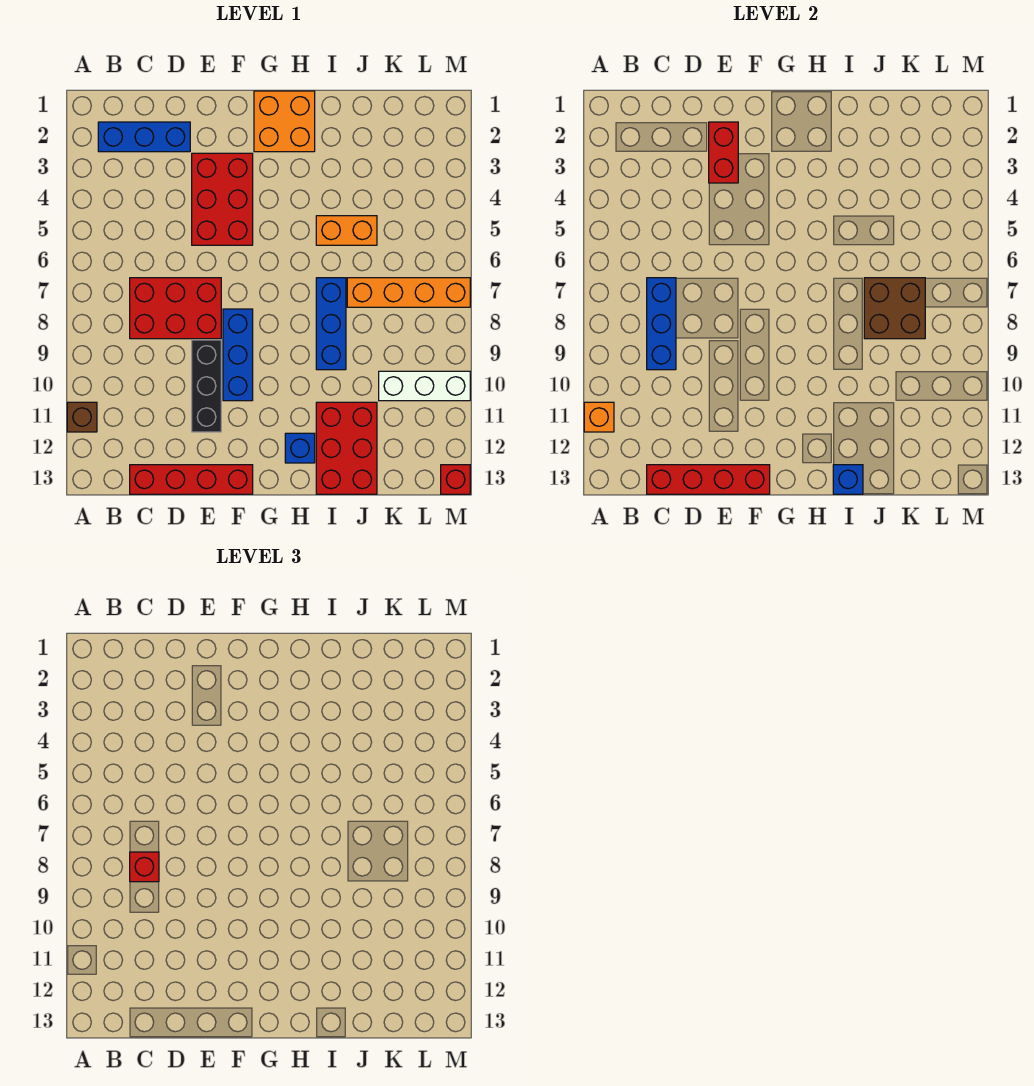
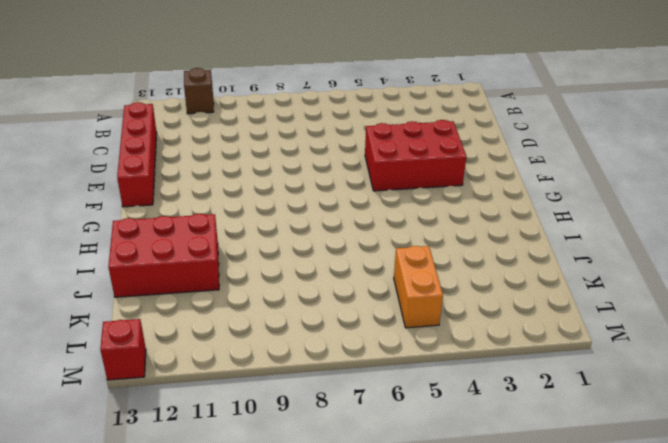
orange brick K5:L5 level 1 -> orange brick I5:J5 level 1
none -> blue brick B2:D2 level 1
none -> red brick C7:E8 level 1
none -> black brick E9:E11 level 1

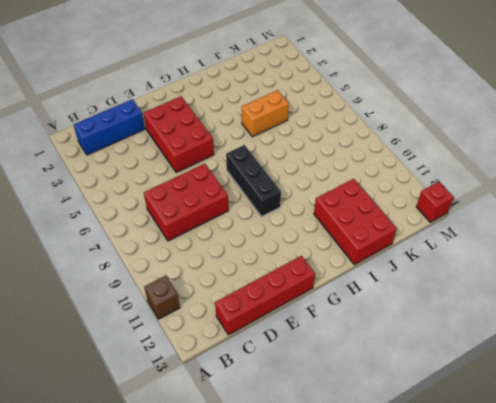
black brick G7:G9 level 1 -> black brick E9:E11 level 1
none -> blue brick F8:F10 level 1
none -> orange brick G1:H2 level 1
none -> blue brick H12 level 1

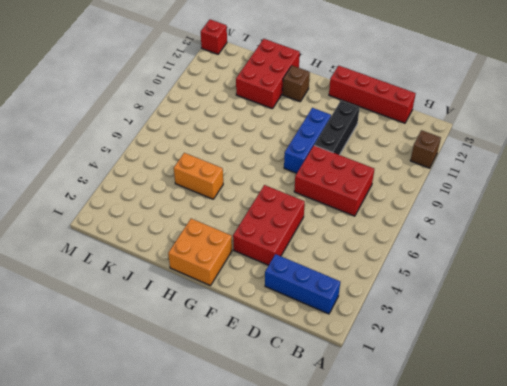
brown brick H12 level 1 -> blue brick H12 level 1
none -> blue brick I7:I9 level 1
none -> orange brick J7:M7 level 1
none -> white brick K10:M10 level 1

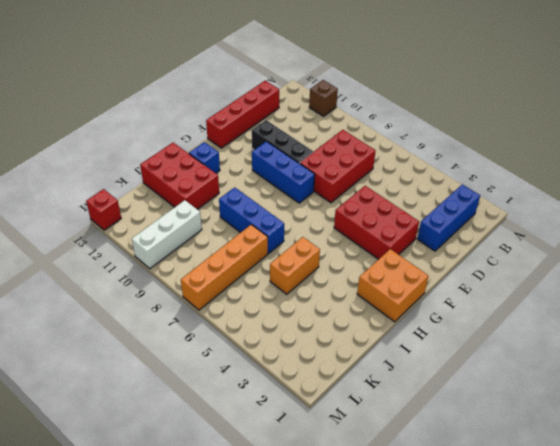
none -> orange brick A11 level 2
none -> blue brick C7:C9 level 2
none -> red brick C13:F13 level 2

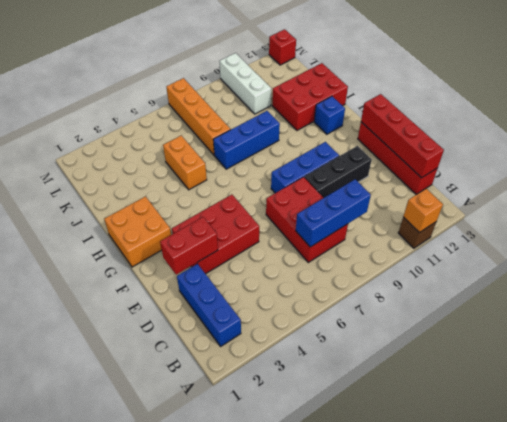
none -> blue brick I13 level 2
none -> brown brick J7:K8 level 2
none -> red brick C8 level 3

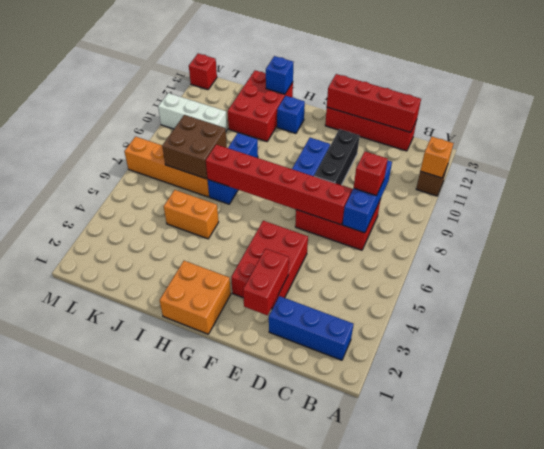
red brick D7:I7 level 2 -> none

